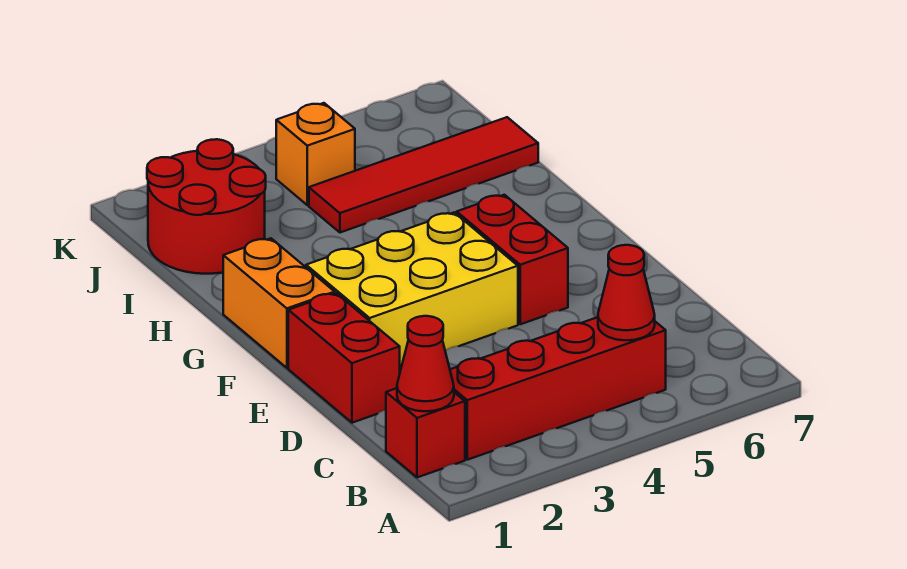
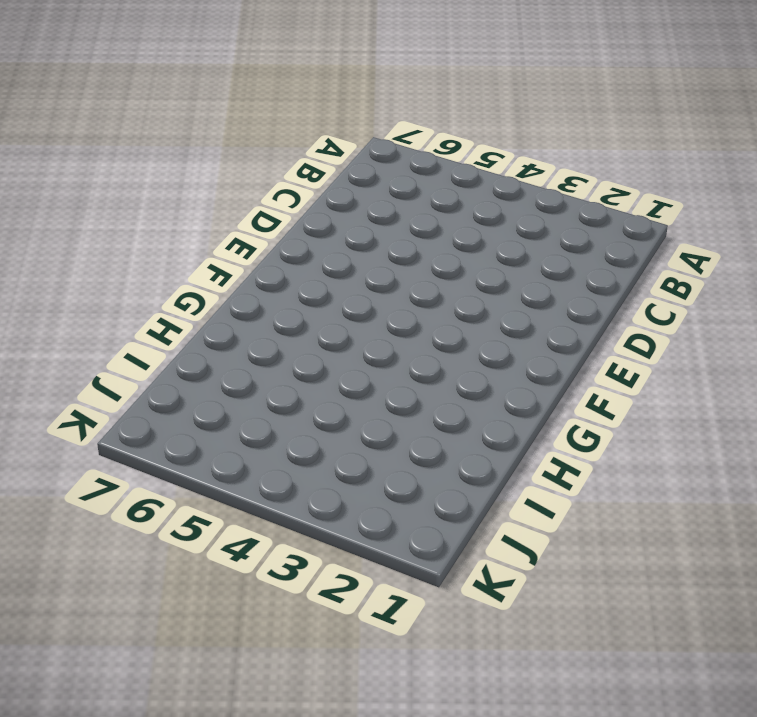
none -> red brick B1 level 1
none -> red brick B2:B5 level 1

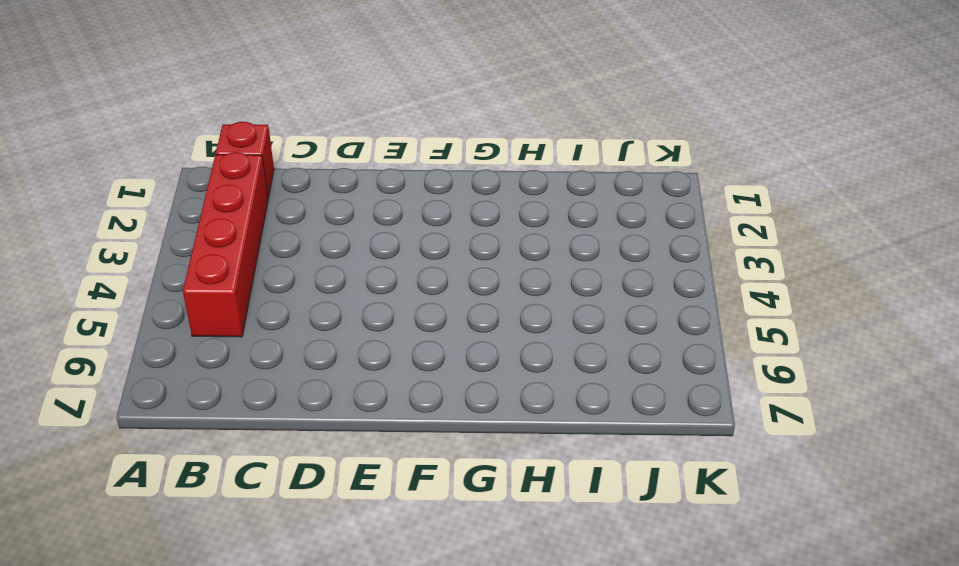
none -> red brick D1:E1 level 1
none -> yellow brick E2:F4 level 1

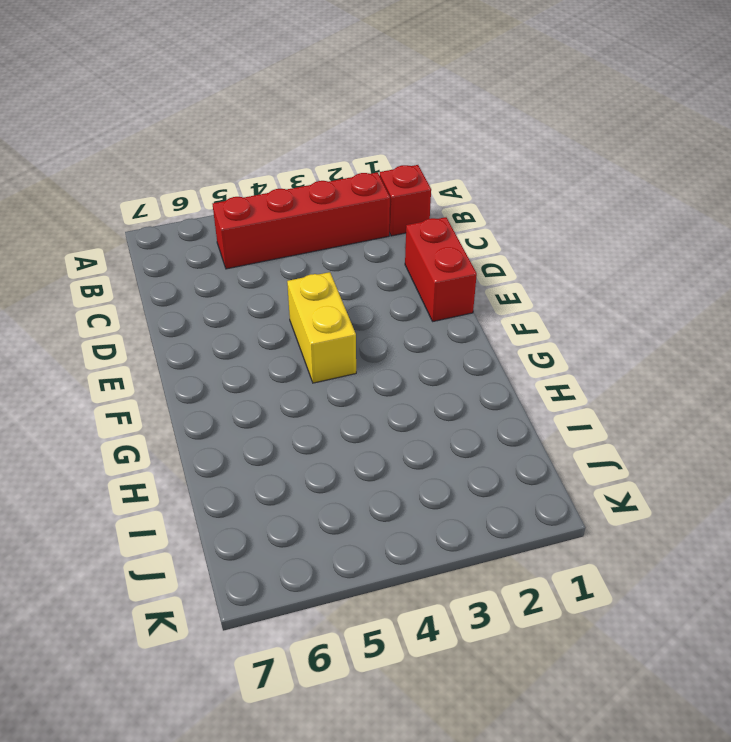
yellow brick E4:F4 level 1 -> yellow brick E2:F4 level 1
none -> red brick E5:F5 level 1
none -> orange brick F1:G1 level 1

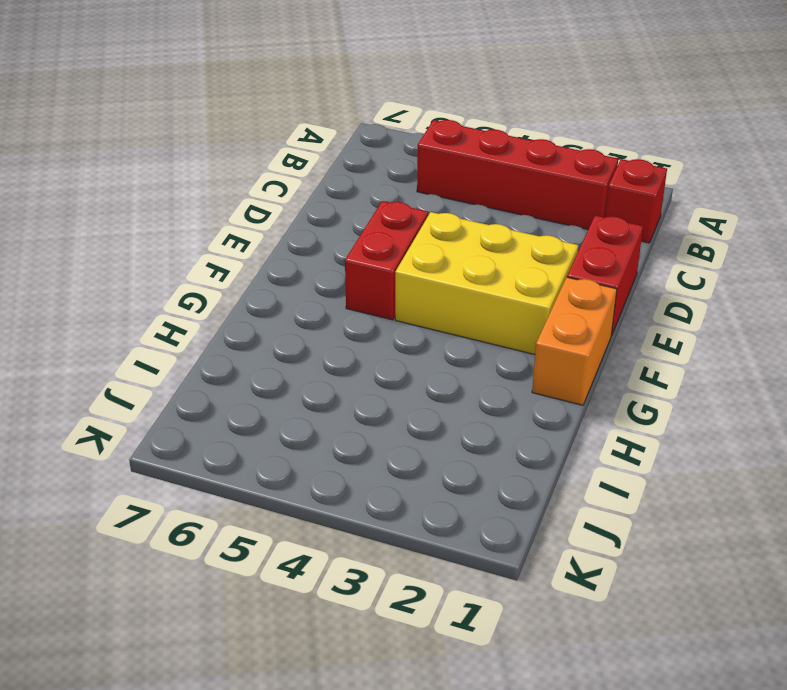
none -> red round brick I1:J2 level 1
none -> red tile I4:I7 level 1

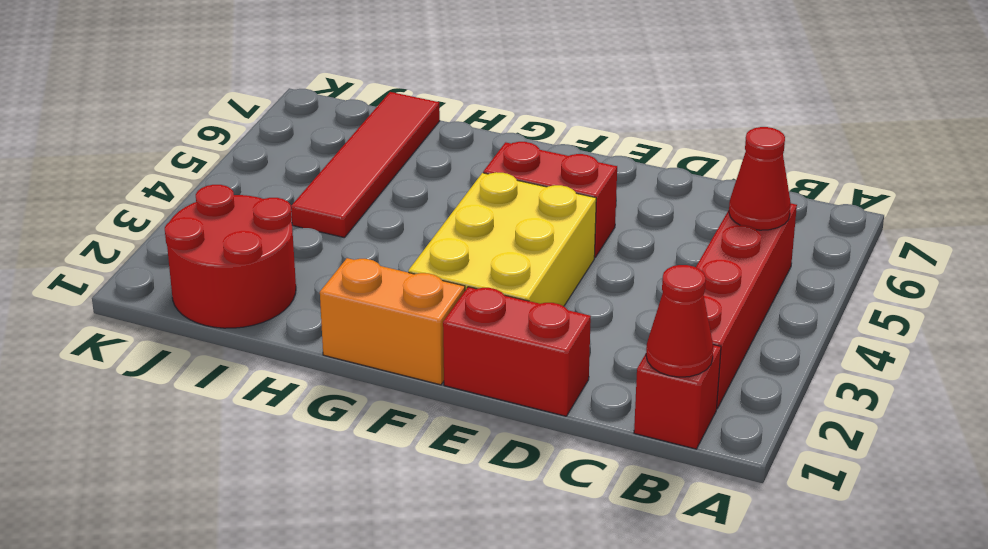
none -> orange brick J4 level 1

